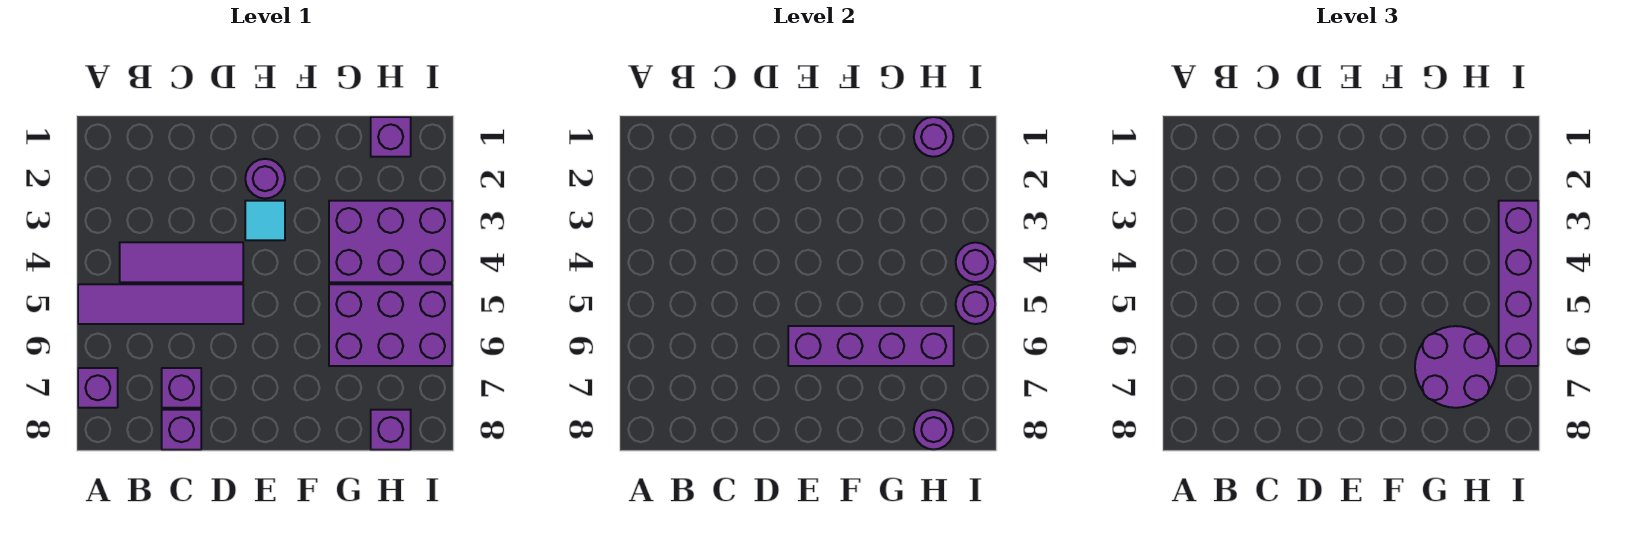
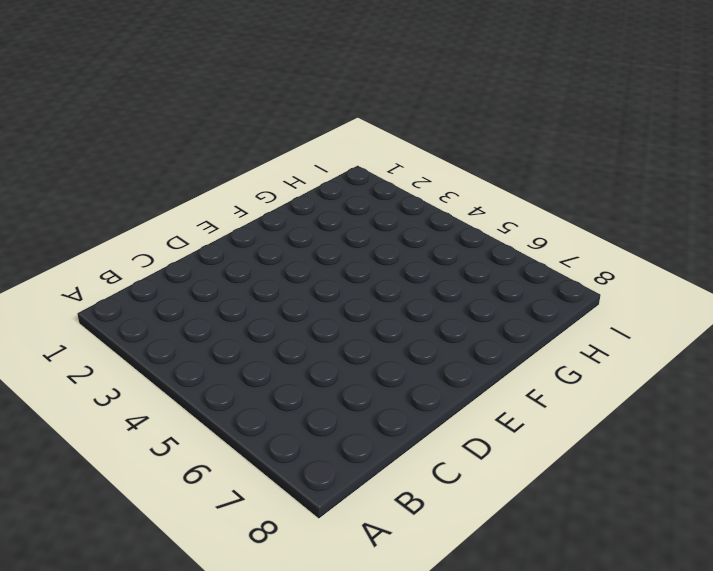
none -> purple tile A5:D5 level 1
none -> purple brick A7 level 1
none -> purple tile B4:D4 level 1

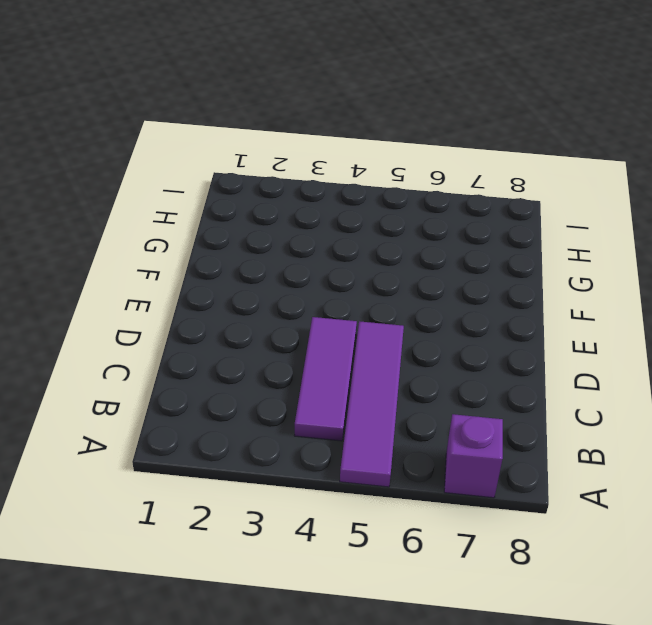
none -> purple brick C7 level 1
none -> purple brick C8 level 1
none -> purple round brick E2 level 1

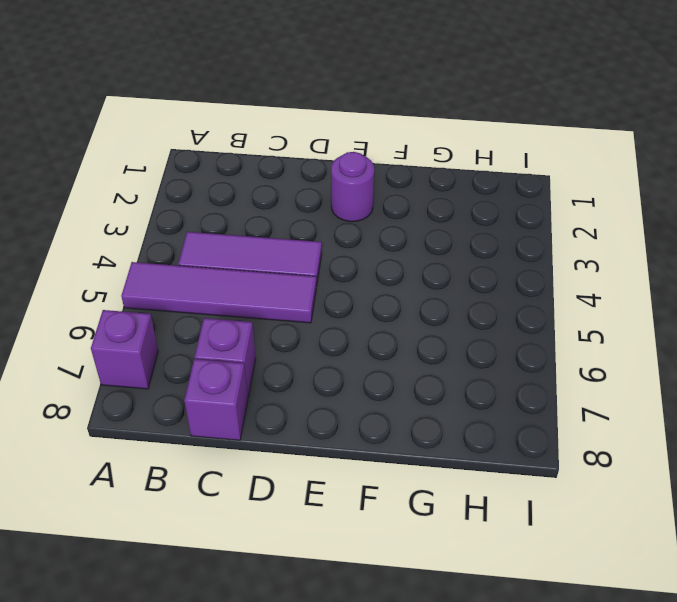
none -> cyan tile E3 level 1
none -> purple brick G3:I4 level 1
none -> purple brick G5:I6 level 1

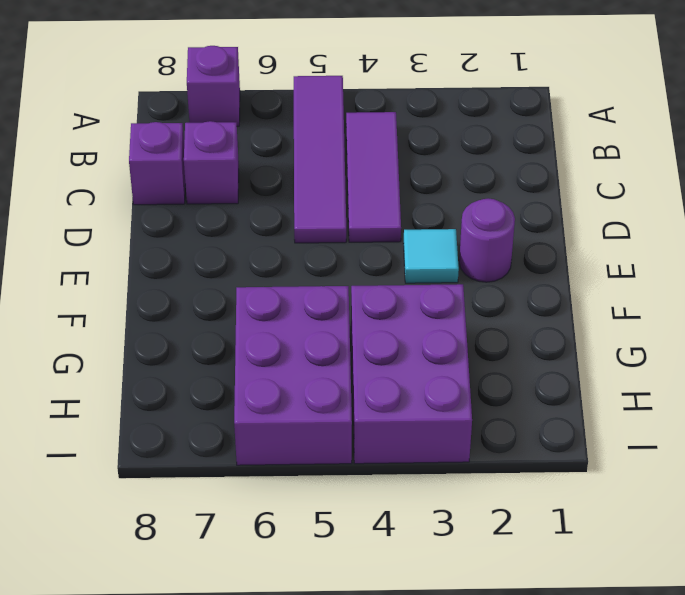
none -> purple brick H1 level 1
none -> purple brick H8 level 1
none -> purple brick E6:H6 level 2

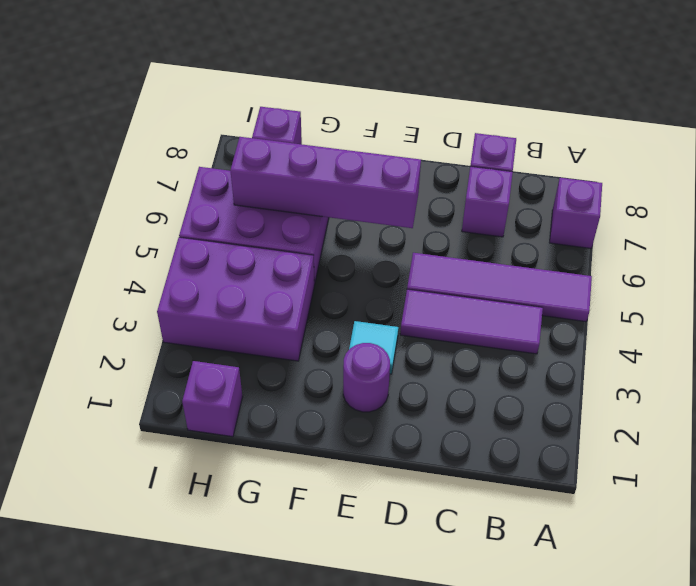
none -> purple round brick H1 level 2
none -> purple round brick H8 level 2
none -> purple round brick I4 level 2

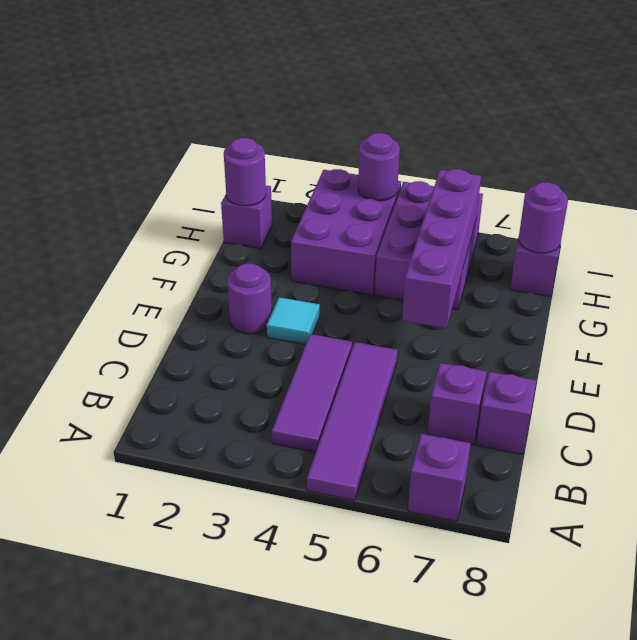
none -> purple round brick I5 level 2
none -> purple round brick G6:H7 level 3
none -> purple brick I3:I6 level 3

